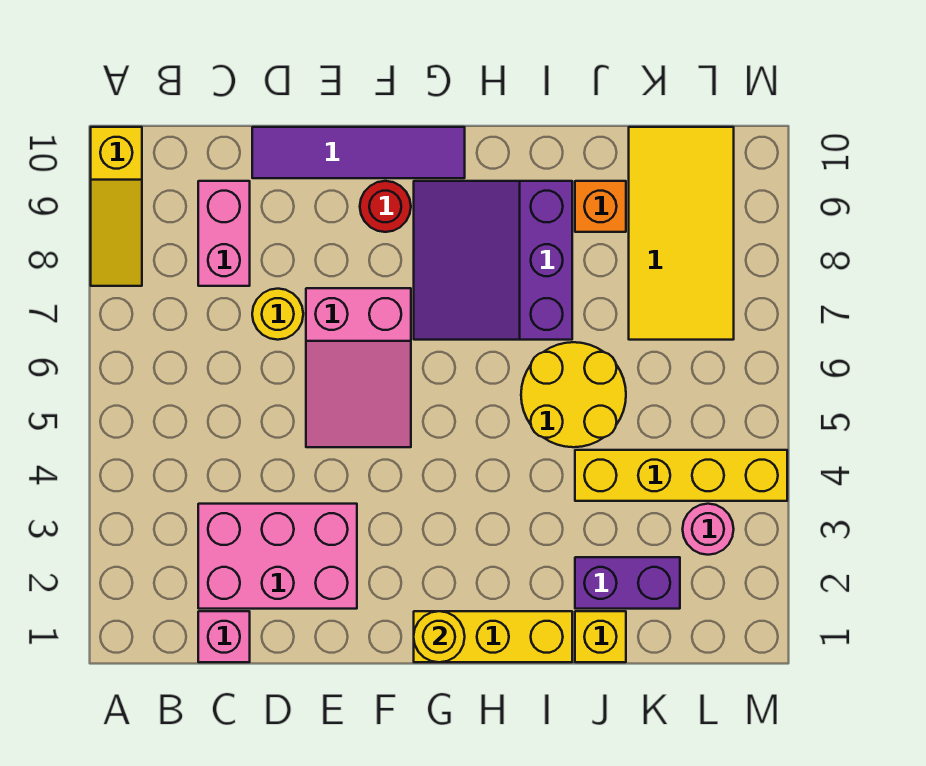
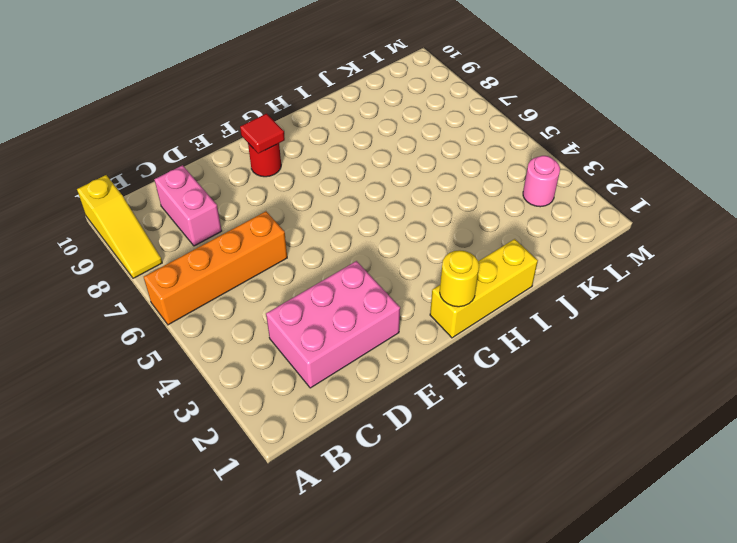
orange brick A6:D6 level 1 -> none
red tile F9 level 2 -> none
none -> pink brick C1 level 1
none -> yellow round brick D7 level 1
none -> purple tile D10:G10 level 1

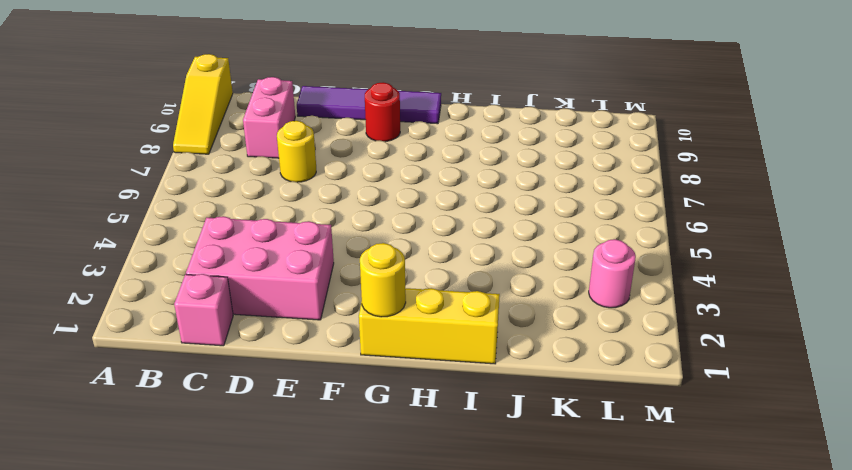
none -> pink slope E5:F7 level 1 top 7
none -> purple slope G7:I9 level 1 top I
none -> yellow round brick I5:J6 level 1

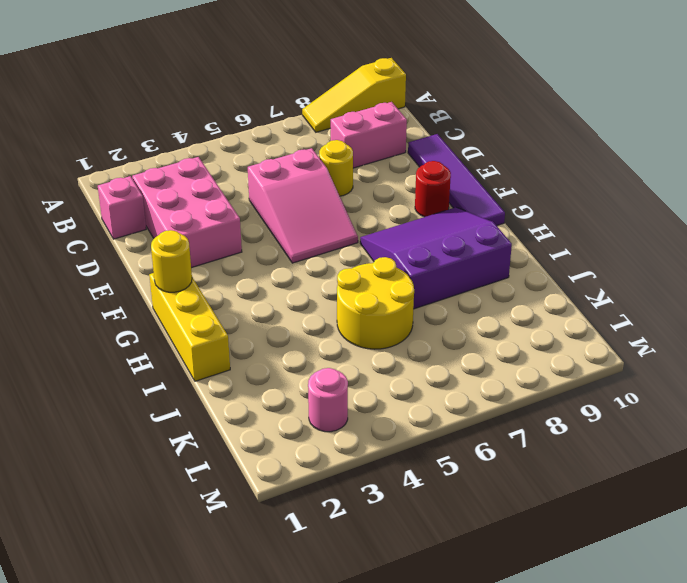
pink slope D5:F6 level 1 top D -> pink slope E5:F7 level 1 top 7
none -> yellow brick J1 level 1
none -> purple brick J2:K2 level 1
none -> yellow brick J4:M4 level 1

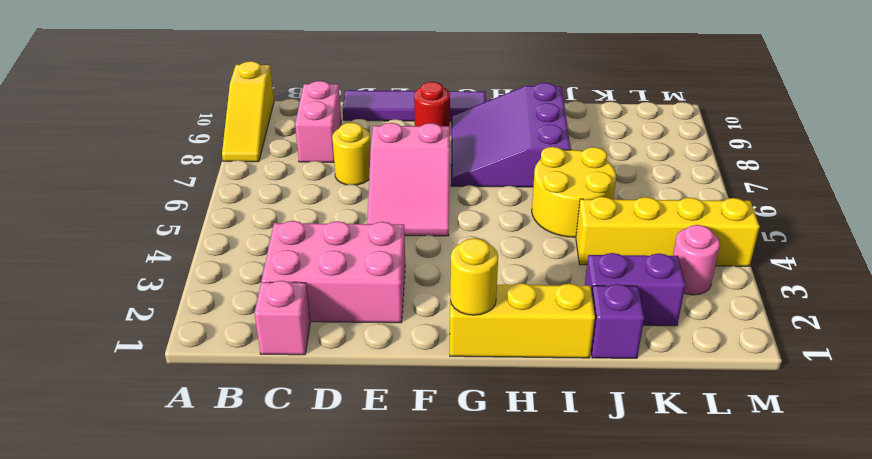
purple brick J1 level 1 -> yellow brick J1 level 1
none -> orange brick J9 level 1
none -> yellow tile K7:L10 level 1

